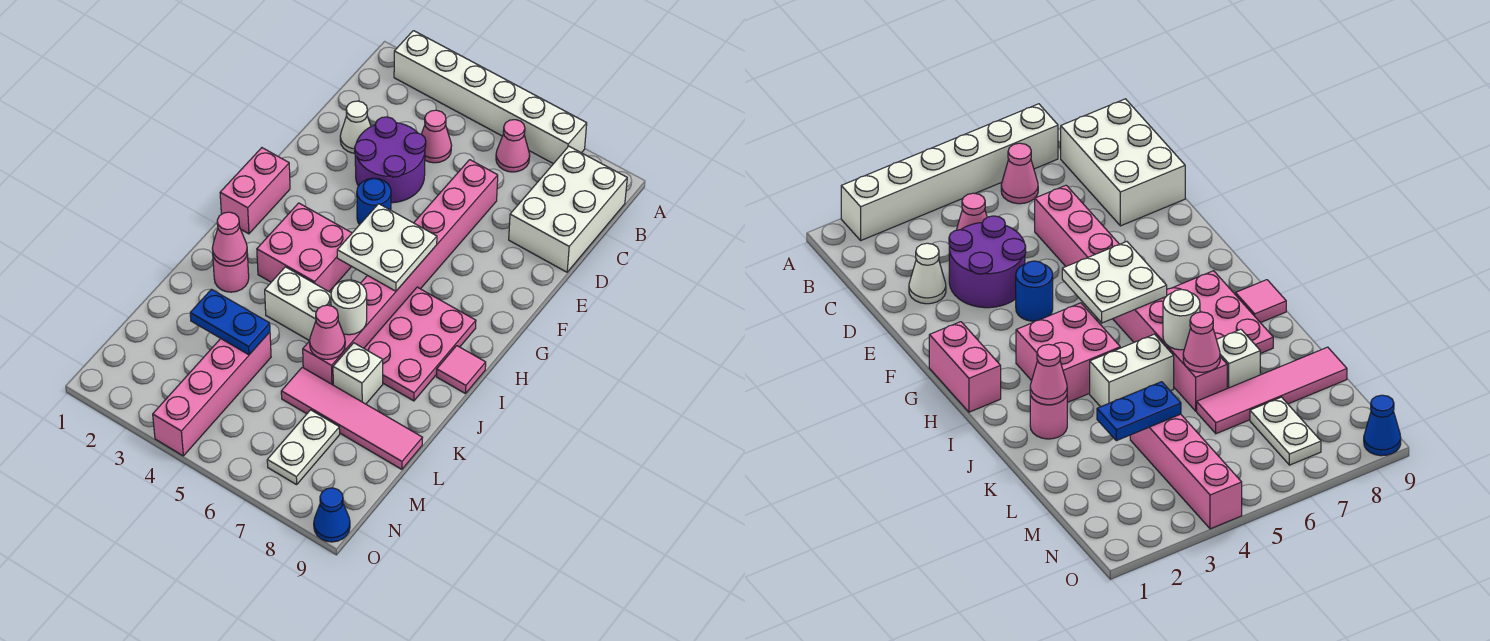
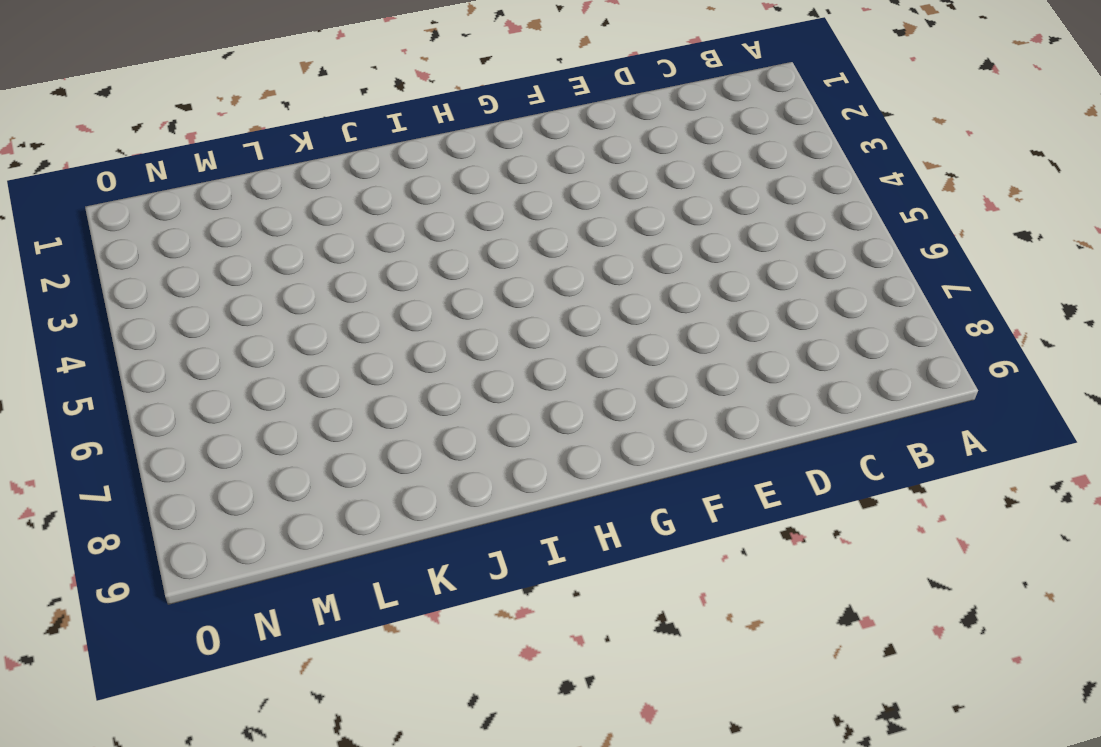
none -> white brick A2:A7 level 1
none -> pink cone B6 level 1
none -> white brick B8:D9 level 1

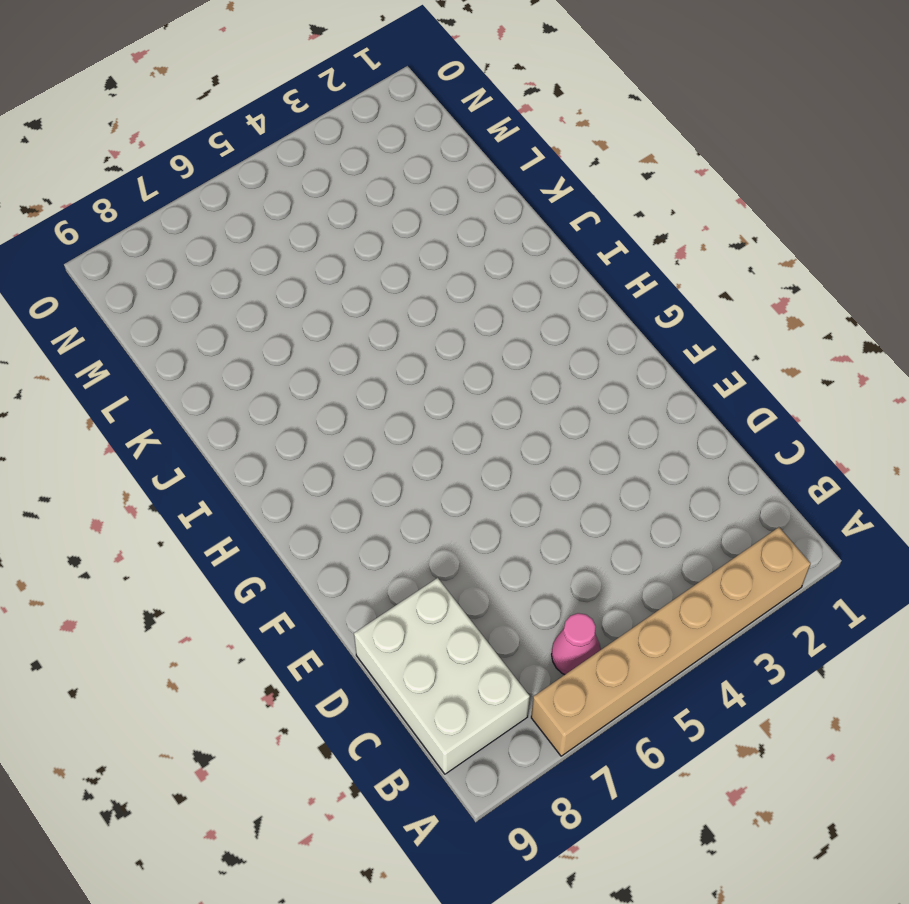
tan brick A2:A7 level 1 -> white brick A2:A7 level 1
none -> pink cone C4 level 1
none -> white cone D2 level 1
none -> purple round brick D3:E4 level 1

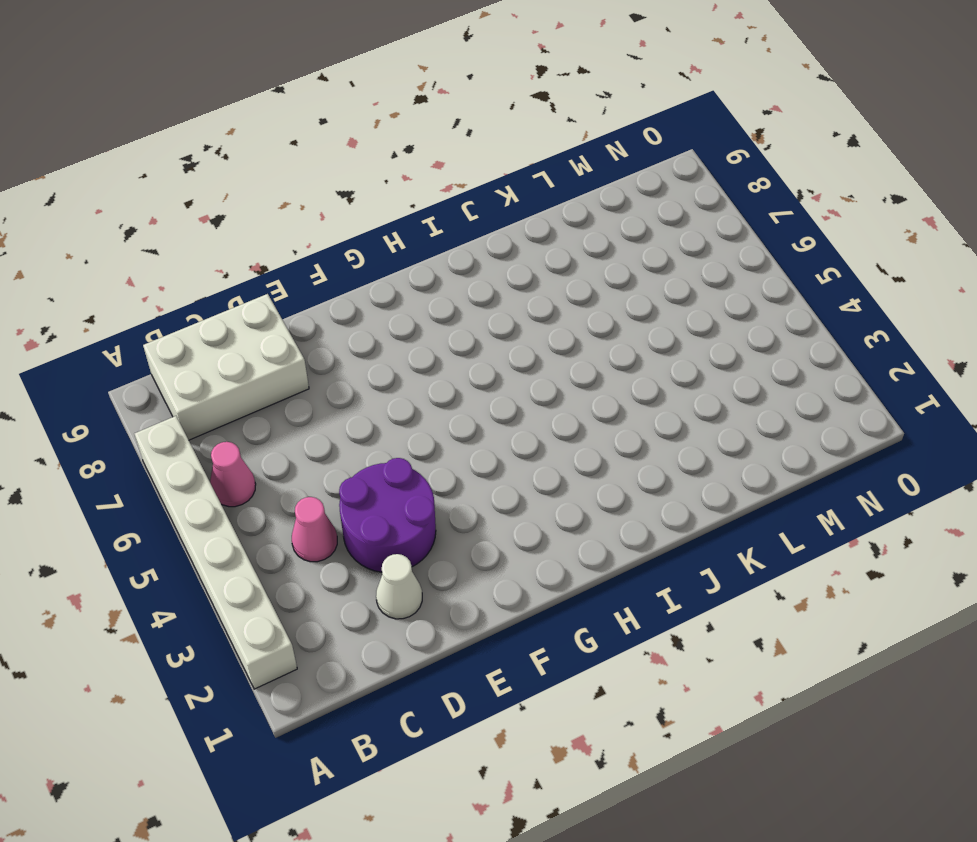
none -> pink brick D6:K6 level 1
none -> blue round brick F4 level 1
none -> pink brick G1:H1 level 1

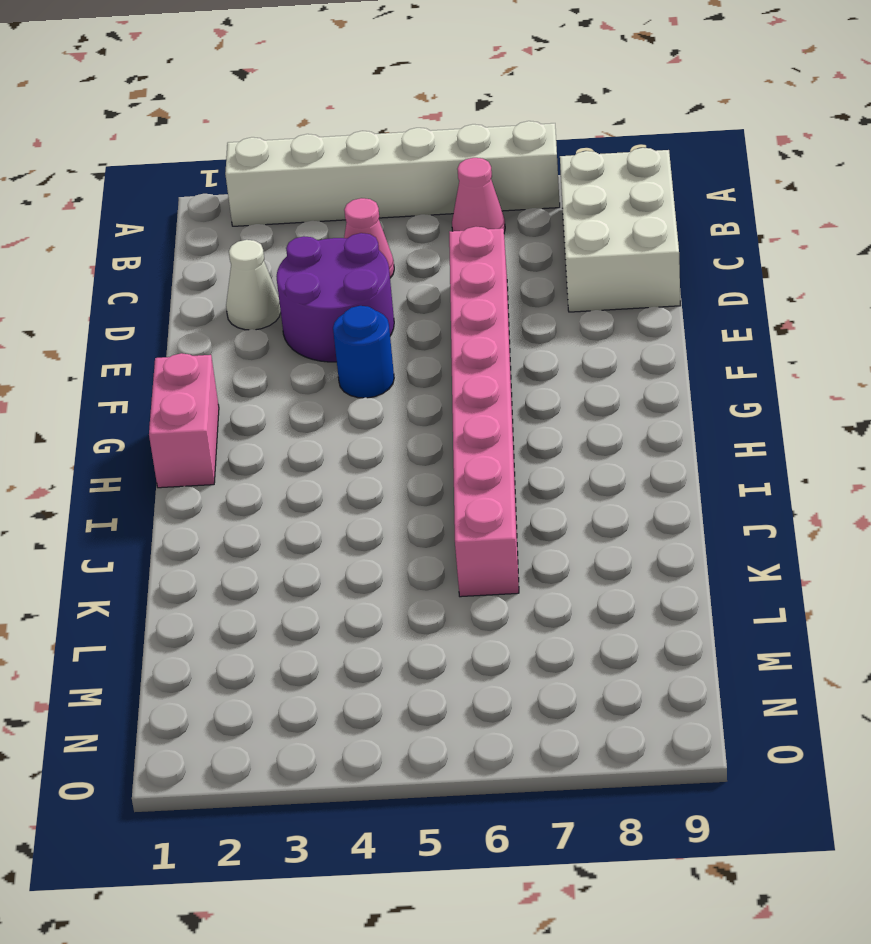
none -> pink brick H3:I4 level 1
none -> pink plate H7:J8 level 1
none -> pink tile I9 level 1

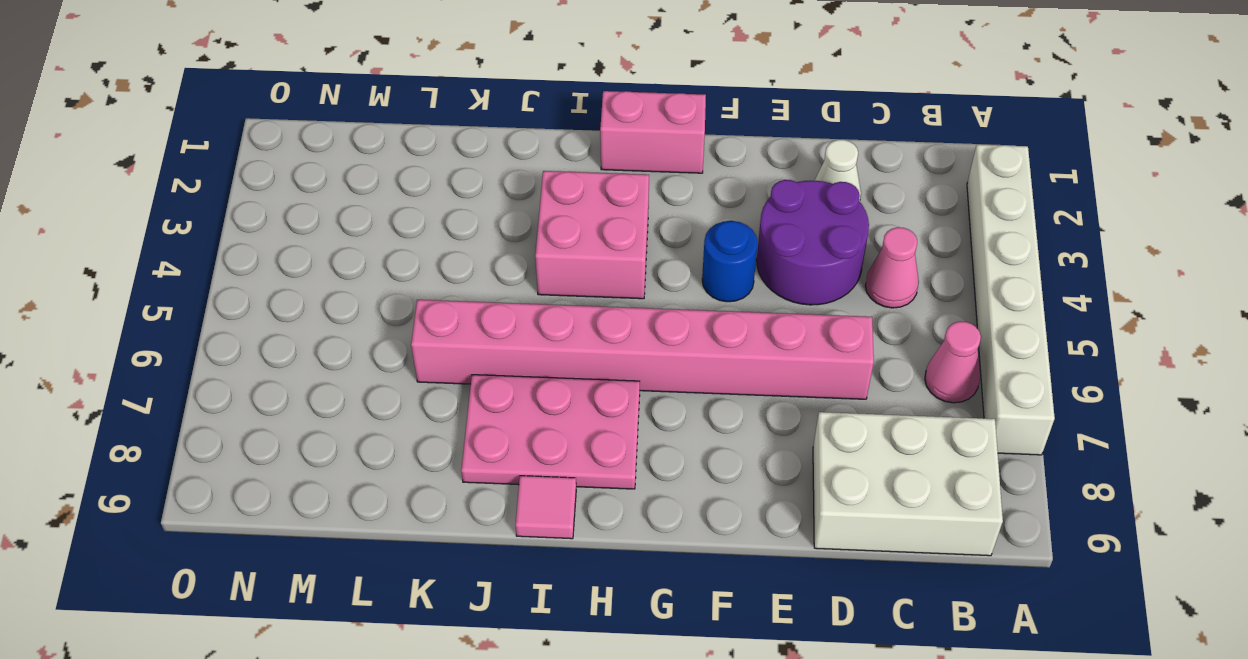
none -> pink round brick J2 level 1
none -> white brick J4:J5 level 1
none -> white brick K7 level 1

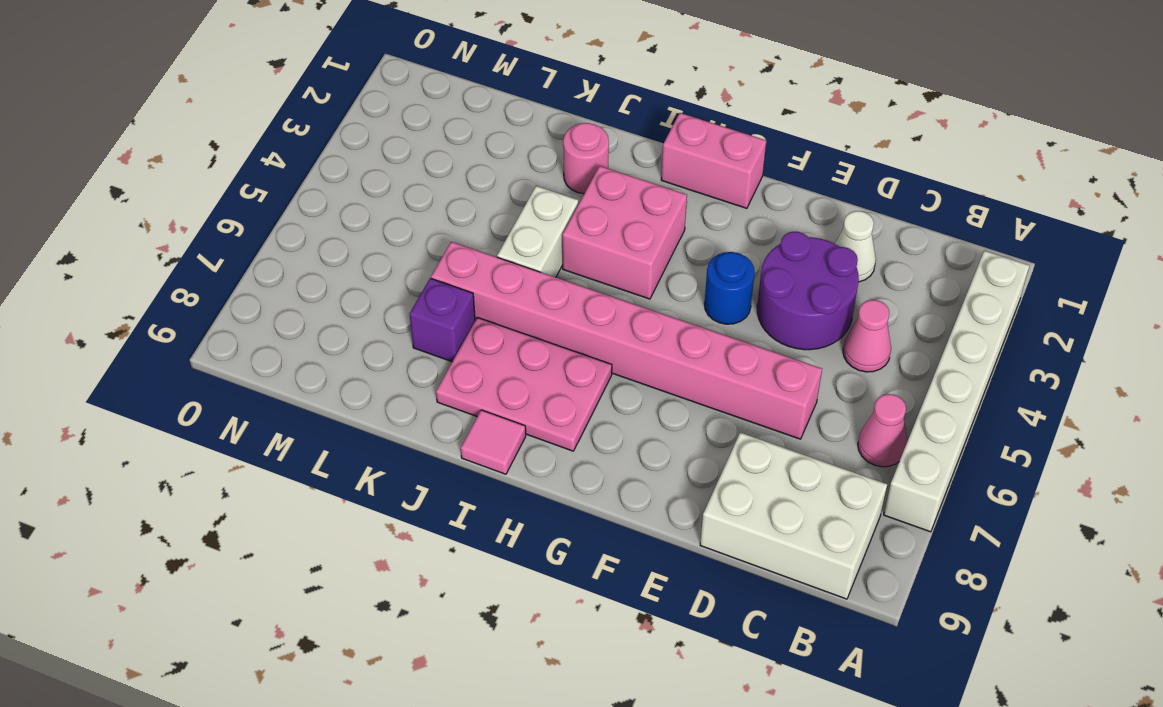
purple brick K7 level 1 -> white brick K7 level 1
none -> pink brick L4:O4 level 1
none -> pink tile L6:L9 level 1
none -> white plate M7:N7 level 1

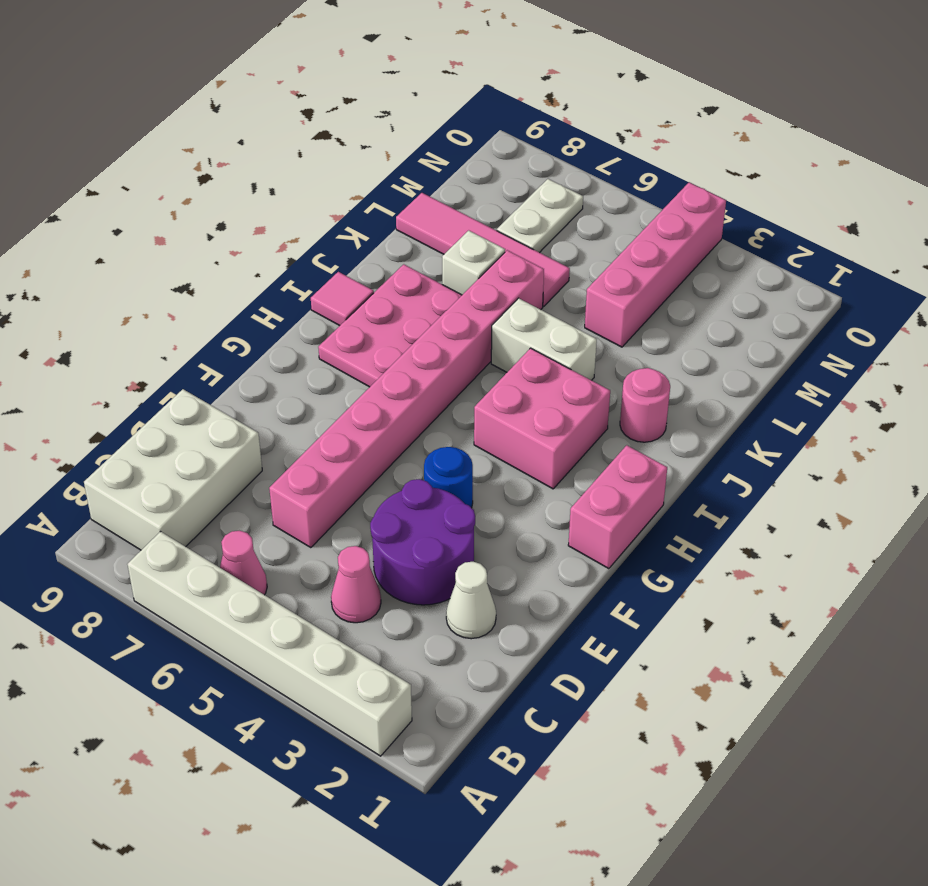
none -> blue cone O9 level 1
none -> white plate G5:H6 level 2
none -> pink cone J2 level 2

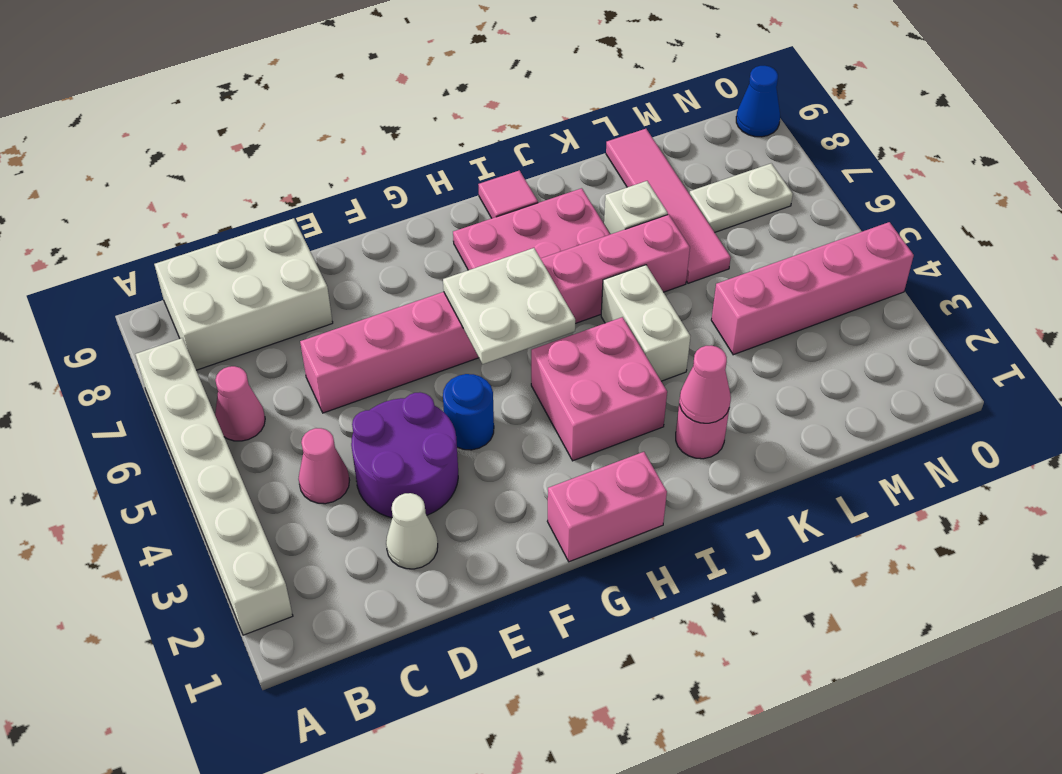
none -> white round brick J6 level 2
none -> pink cone K6 level 2
none -> blue plate L3:L4 level 2

